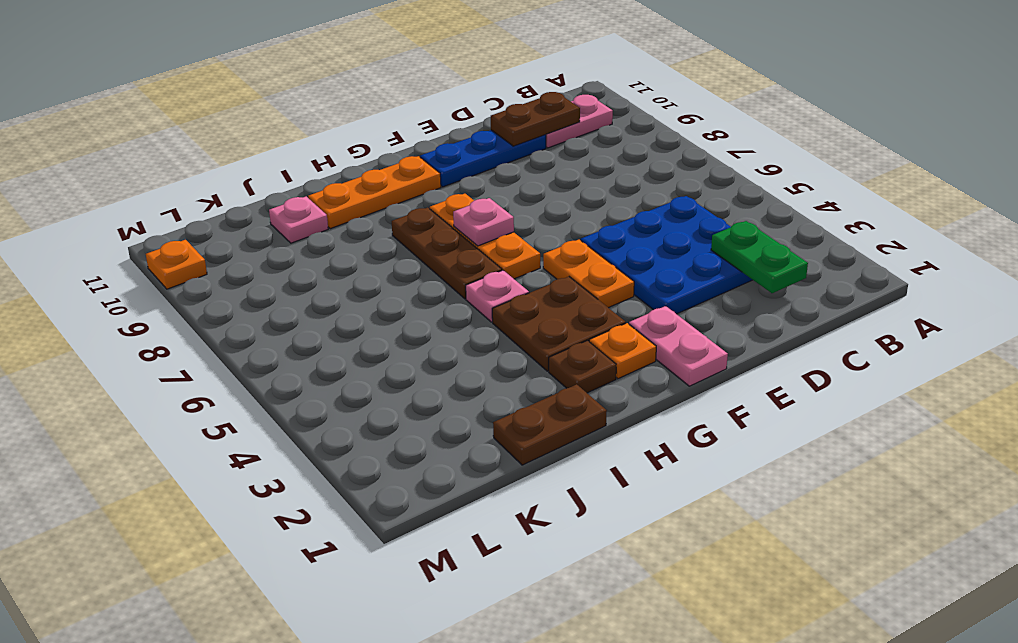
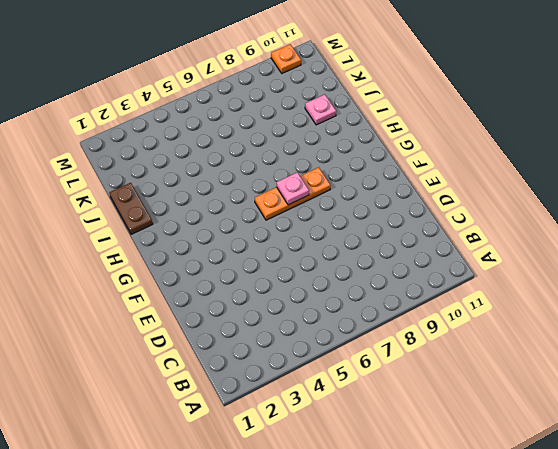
none -> pink plate B10:C10 level 1
none -> blue plate C3:E5 level 1
none -> blue plate D10:F10 level 1

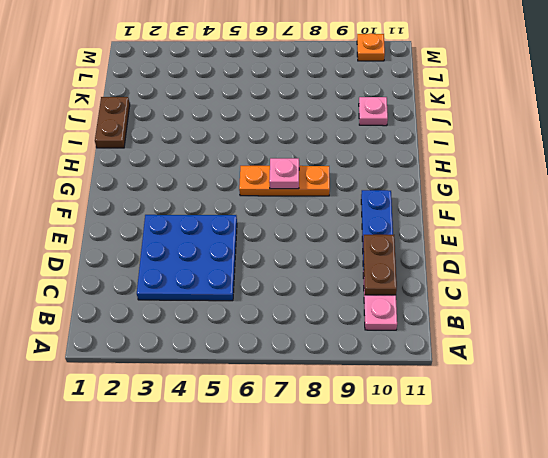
none -> pink plate F1:F2 level 1
none -> orange plate F4:F5 level 1
none -> orange plate G2 level 1

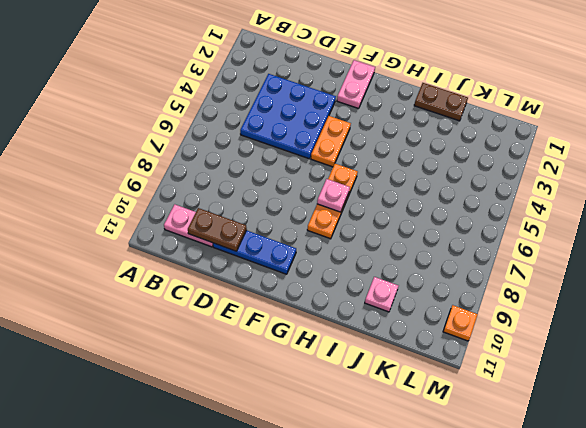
none -> orange plate G2 level 1
none -> brown plate G3:H4 level 1
none -> orange plate G10:I10 level 1

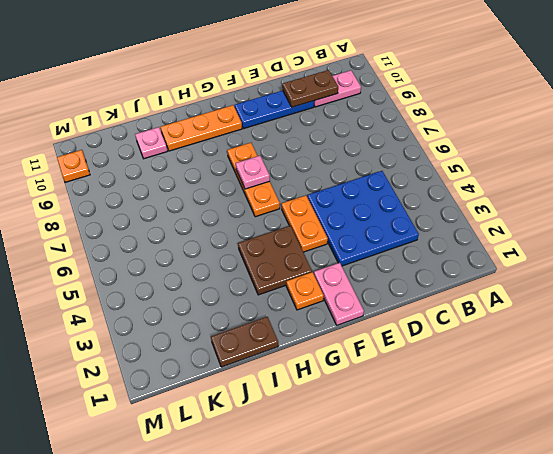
none -> brown plate H2 level 1
none -> pink plate H5 level 1
none -> brown plate H6:H8 level 1

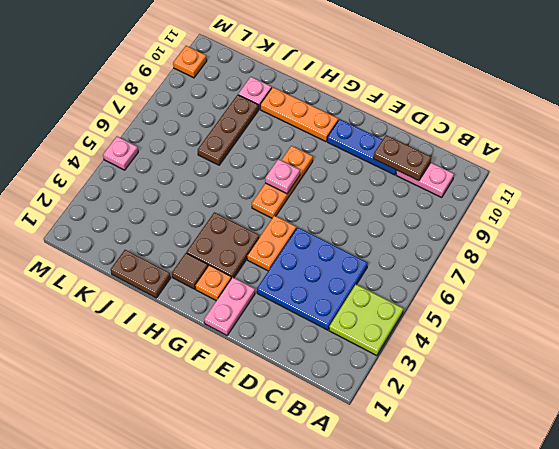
lime plate A3:B4 level 1 -> none
brown tile H2 level 1 -> brown plate H2 level 1
brown plate J7:J9 level 1 -> brown plate H6:H8 level 1
pink plate M5 level 1 -> pink plate H5 level 1
none -> green plate C2:C3 level 2

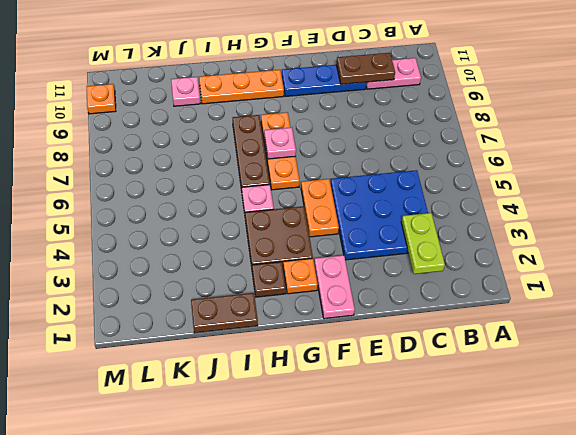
lime plate C2:C3 level 2 -> green plate C2:C3 level 2

